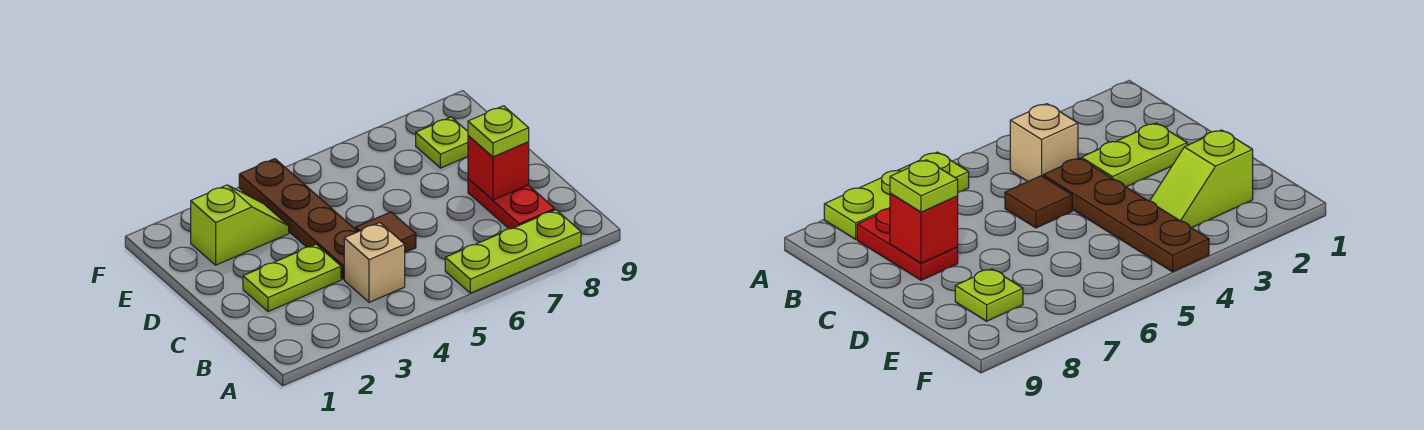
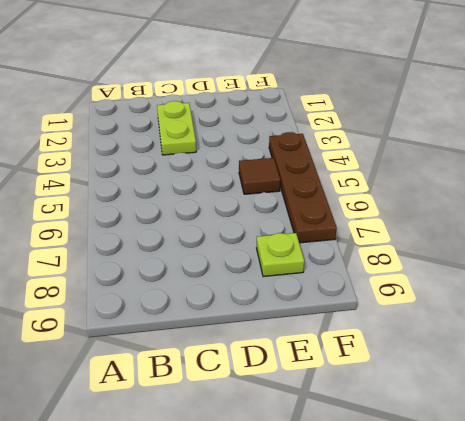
brown tile E5 level 1 -> brown tile C5 level 1
brown plate F4:F7 level 1 -> brown plate C4:F4 level 1
none -> lime plate A6:A8 level 1
none -> tan brick B4 level 1

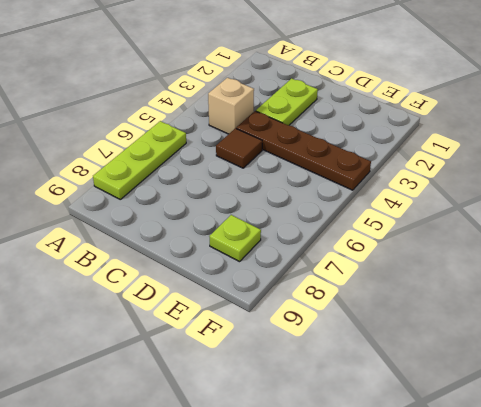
none -> red plate B8:C8 level 1
none -> lime slope E2:E3 level 1 top 2

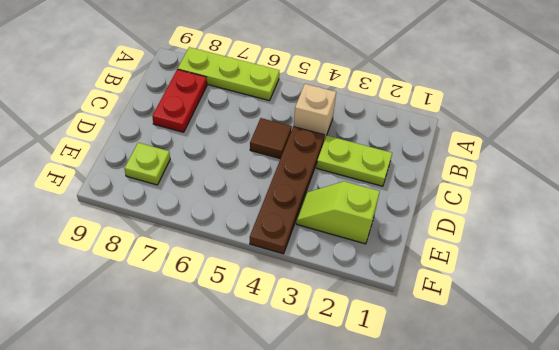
none -> red brick C8 level 2
none -> lime plate C8 level 3

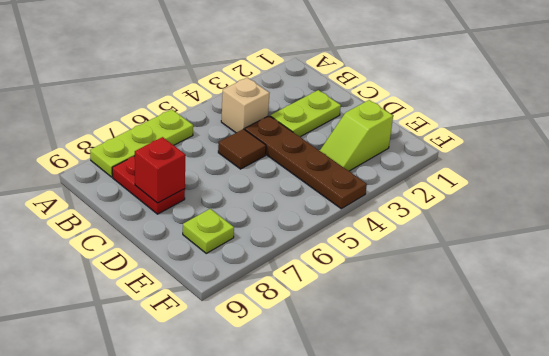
none -> lime plate C8 level 3

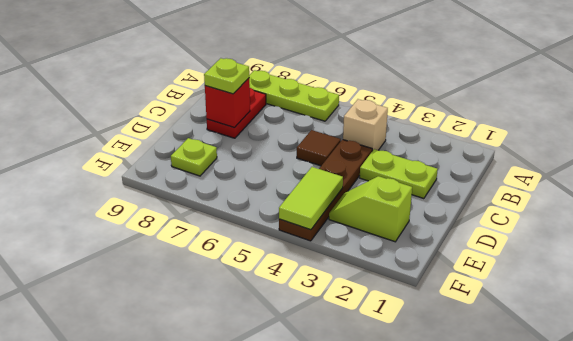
lime tile E4:F4 level 2 -> none

